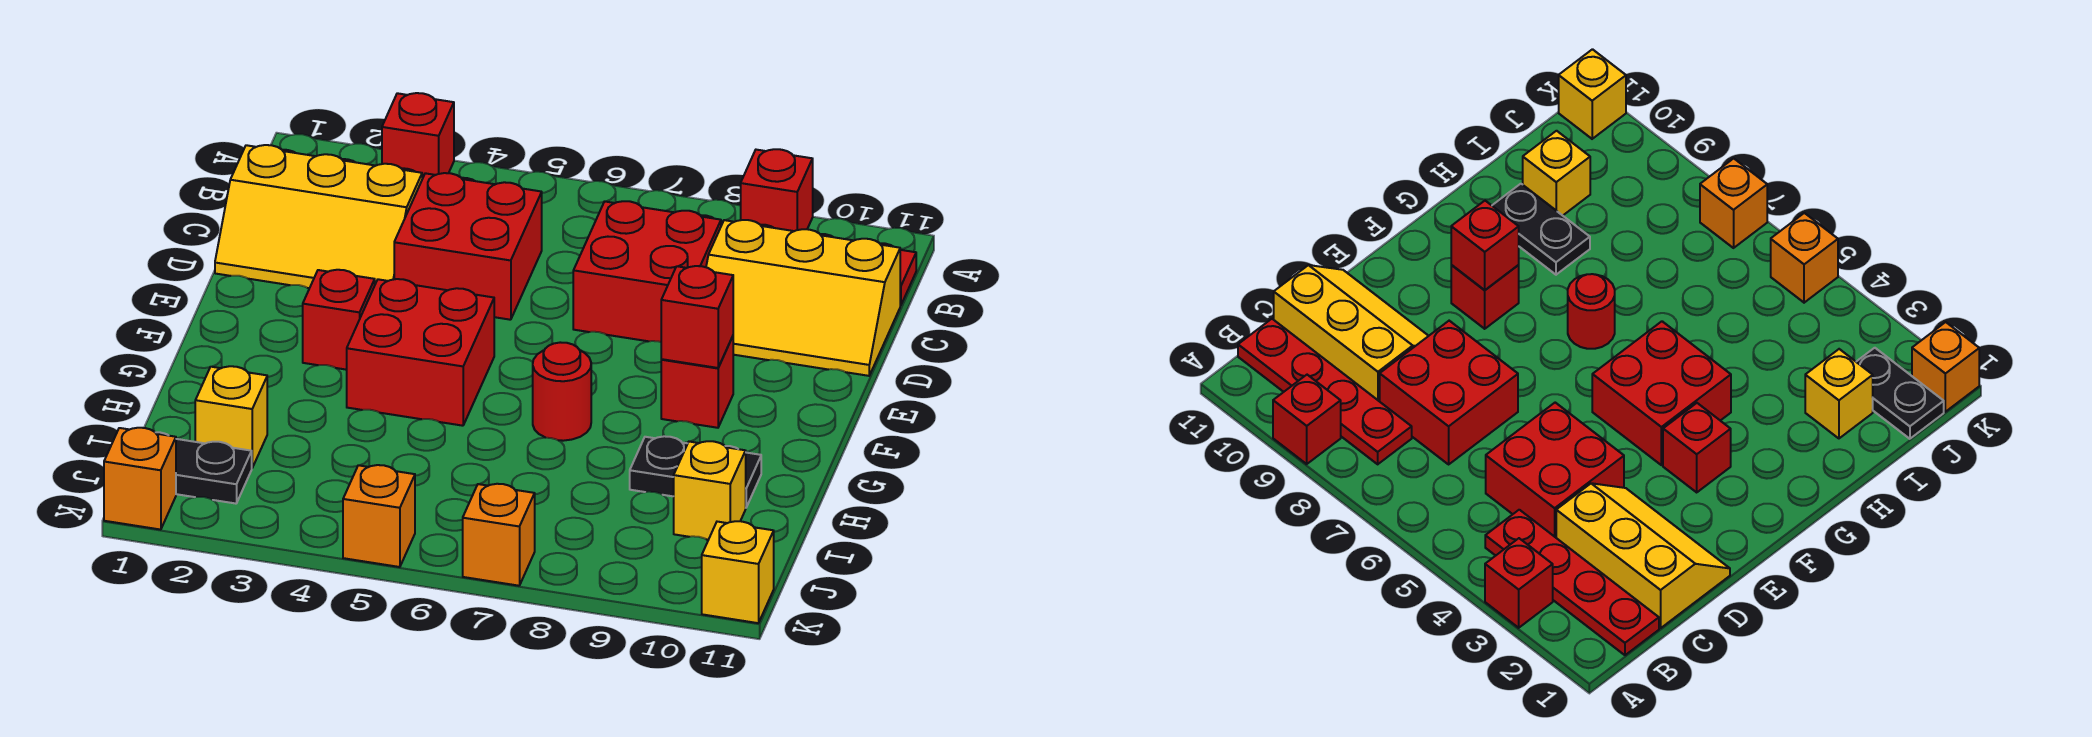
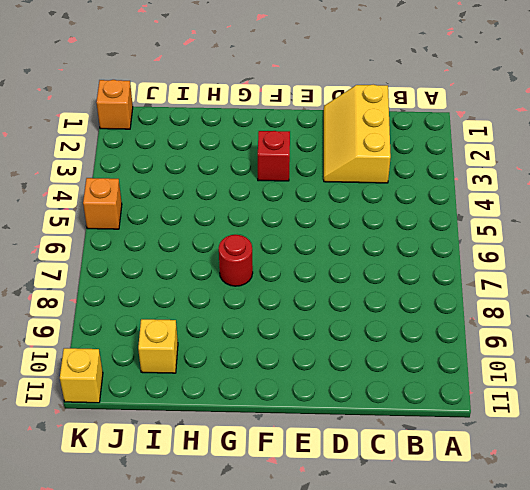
none -> red brick A3 level 1
none -> red brick A9 level 1
none -> red plate B1:B4 level 1

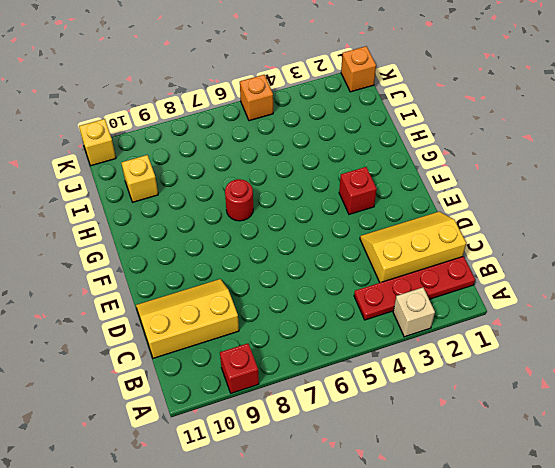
tan brick A3 level 1 -> red brick A3 level 1
none -> red plate B8:B11 level 1
none -> red brick C4:D5 level 1
none -> red brick C7:D8 level 1

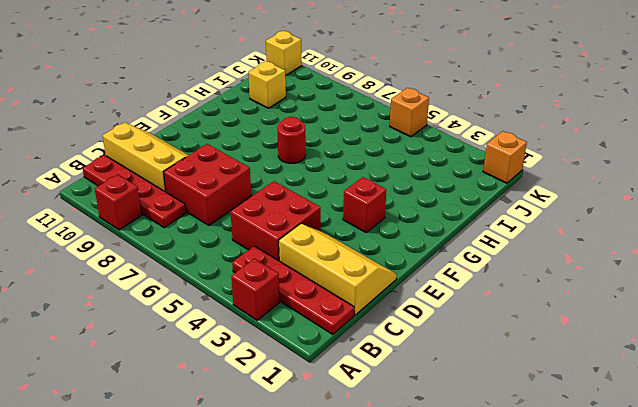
none -> red brick F4:G5 level 1
none -> red brick F9 level 1
none -> black plate H9:H10 level 1

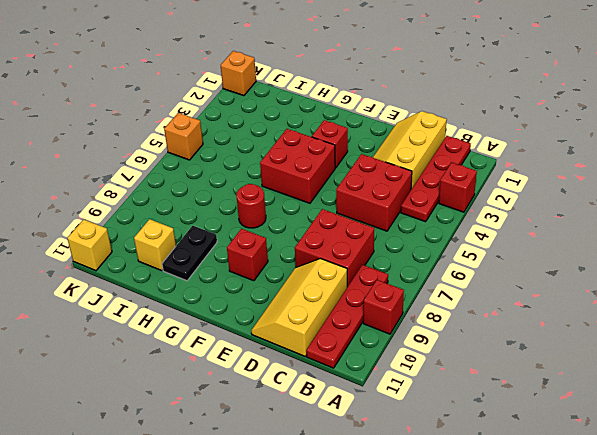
none -> yellow brick I2 level 1
none -> black plate J1:J2 level 1
none -> orange brick K7 level 1

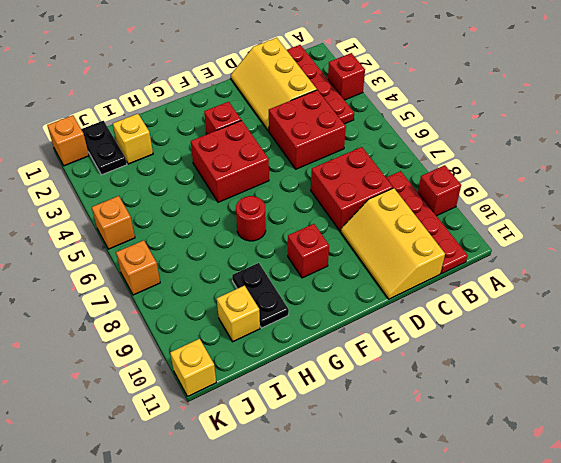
none -> red brick F9 level 2

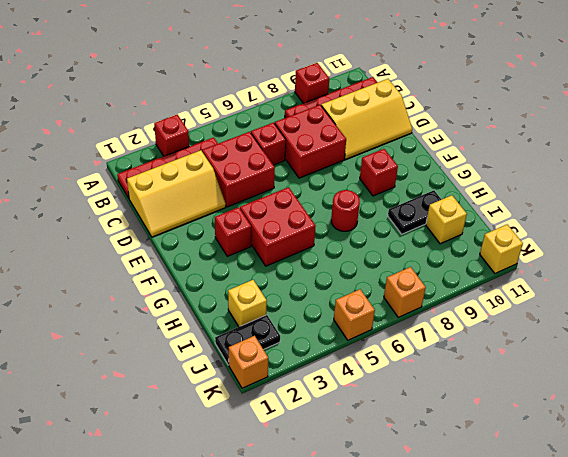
red brick C6 level 1 -> red brick F9 level 2

